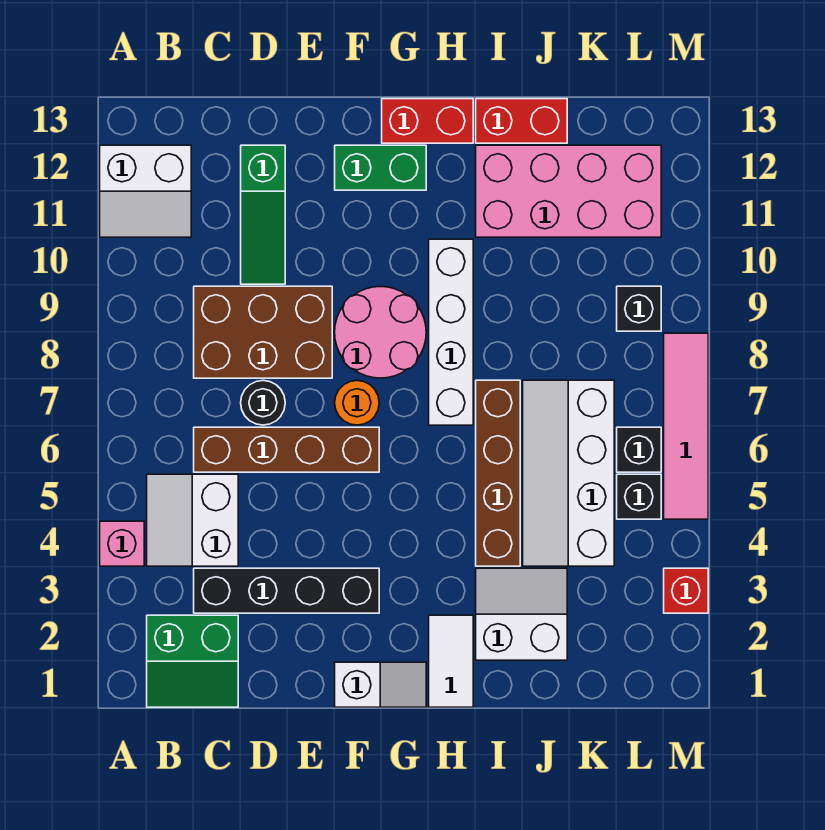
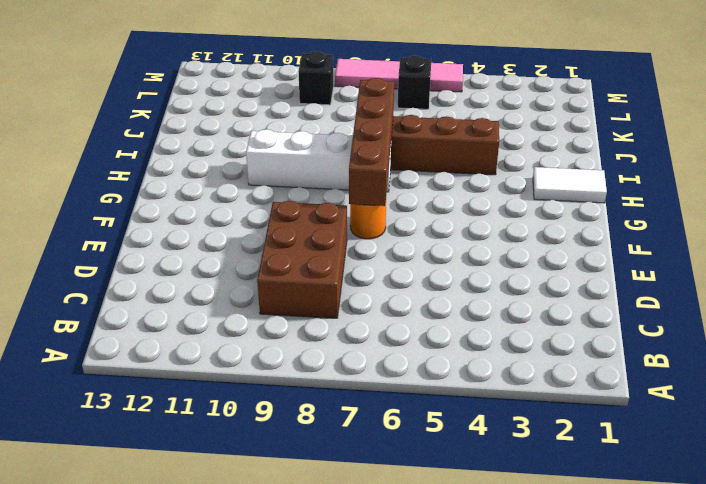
brown brick F7:I7 level 2 -> brown brick C6:F6 level 1
none -> pink brick A4 level 1
none -> white slope A11:B12 level 1 top 12
none -> green slope B1:C2 level 1 top 2

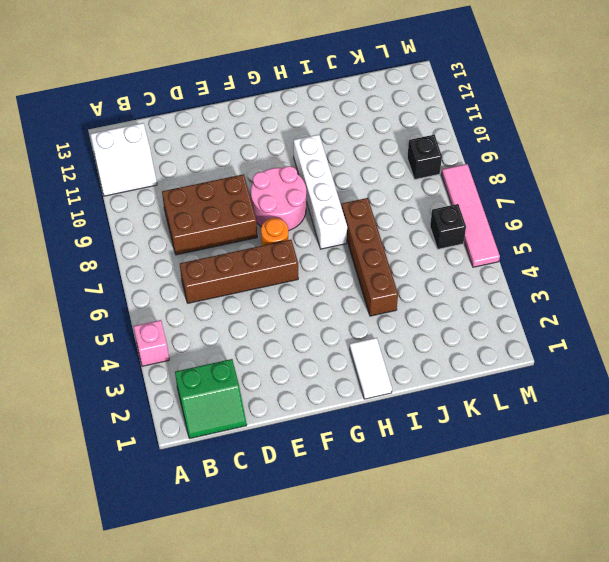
none -> white slope B4:C5 level 1 top C
none -> black brick C3:F3 level 1
none -> black round brick D7 level 1

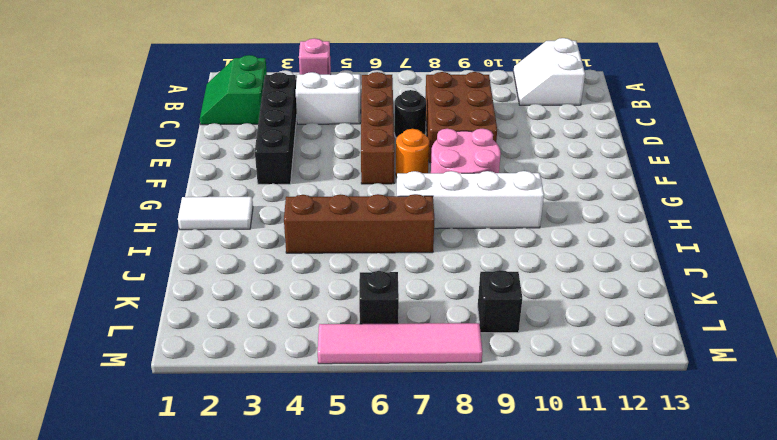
none -> green slope D10:D12 level 1 top 12
none -> white slope F1:G1 level 1 top F
none -> green brick F12:G12 level 1

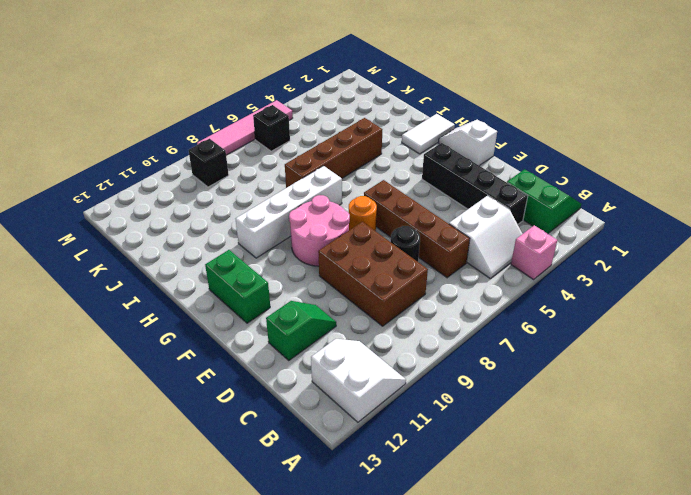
green slope D11:D12 level 1 top 12 -> green slope D10:D12 level 1 top 12
none -> red brick G13:H13 level 1
none -> white slope I2:J3 level 1 top 2
none -> pink brick I11:L12 level 1

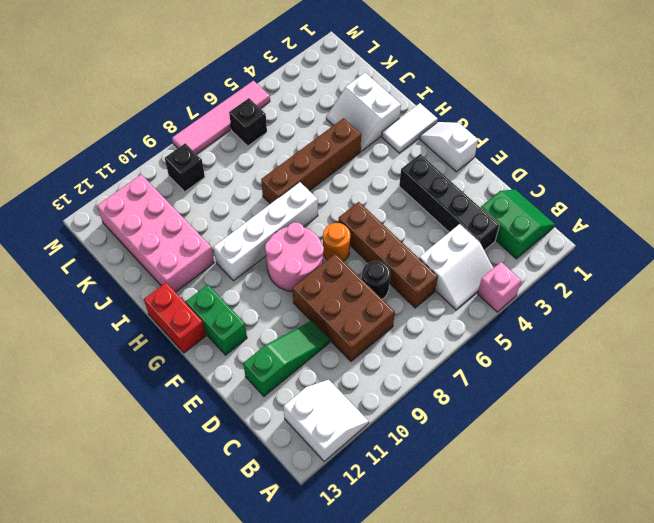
none -> red brick I13:J13 level 1
none -> white slope J4:K7 level 1 top K
none -> black brick L5 level 1

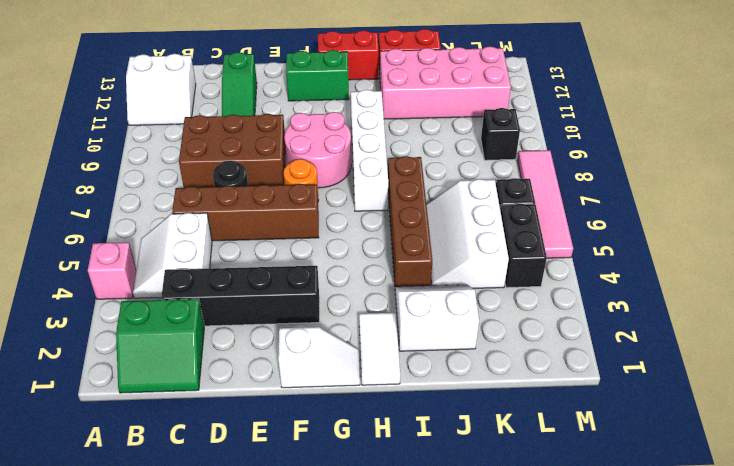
white slope J4:K6 level 1 top K -> white slope J4:K7 level 1 top K
black brick L4:L5 level 1 -> black brick L5 level 1
none -> red brick M3 level 1

